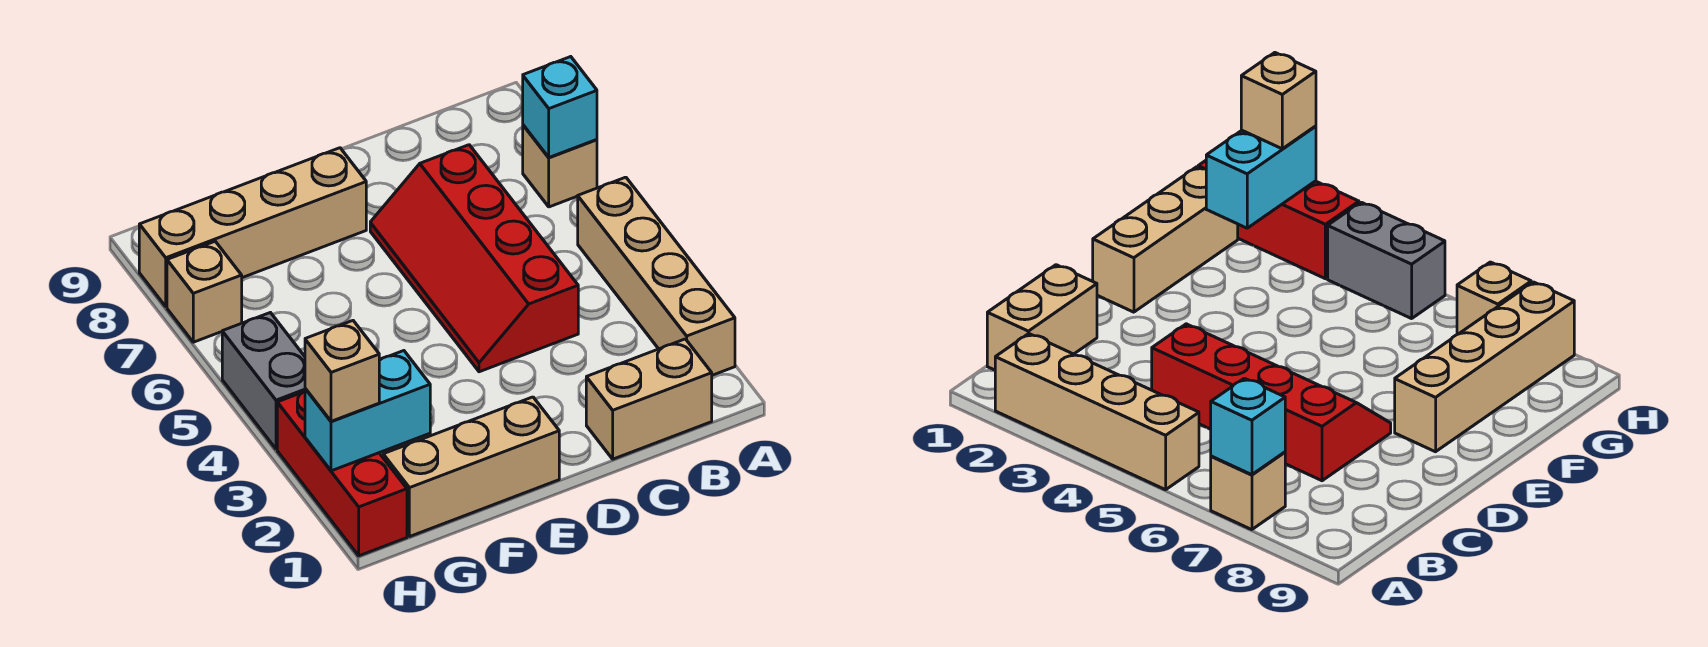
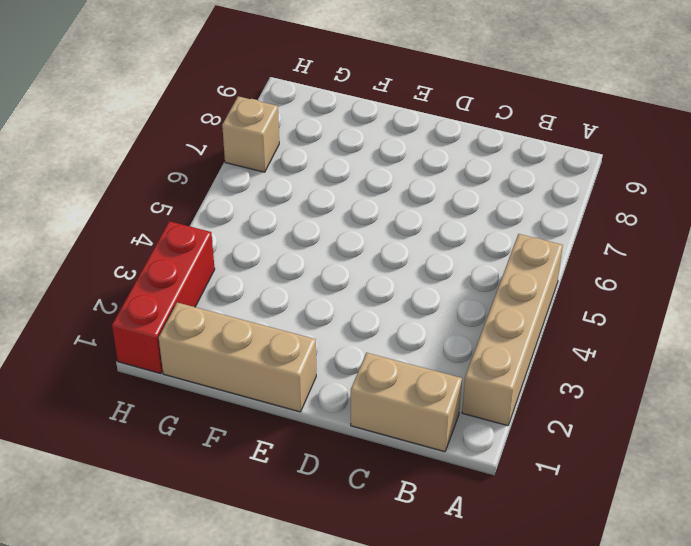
none -> tan brick A7 level 1
none -> red slope C4:D7 level 1 top C
none -> tan brick E8:H8 level 1

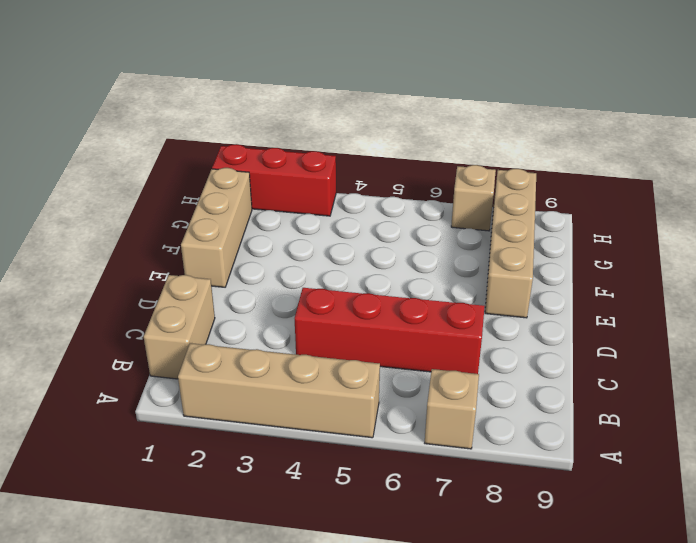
none -> grey brick H4:H5 level 1
none -> cyan brick A7 level 2
none -> cyan brick G2:H2 level 2

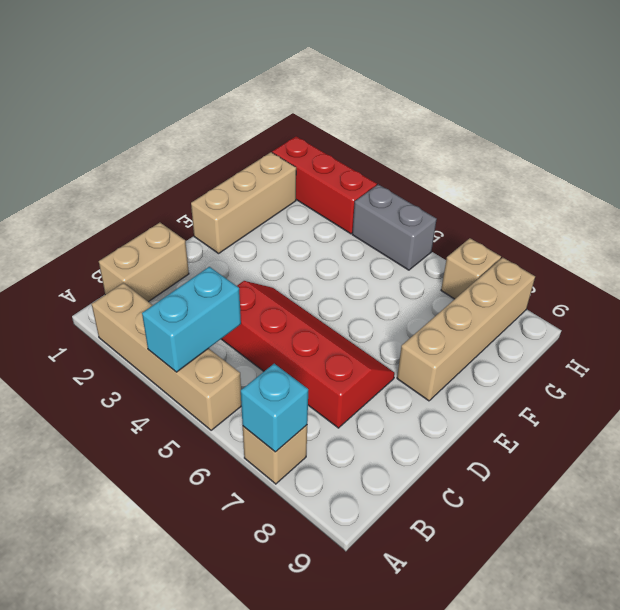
cyan brick A4:B4 level 2 -> cyan brick G2:H2 level 2
none -> tan brick H2 level 3

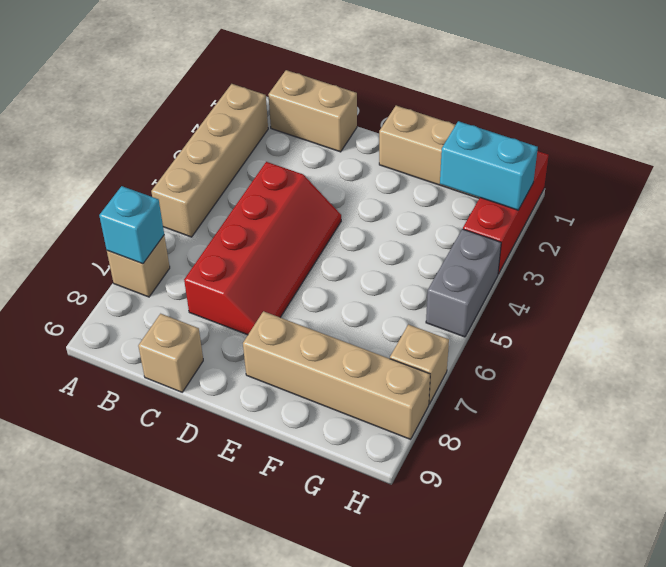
tan brick C9 level 1 -> tan brick H2 level 3

